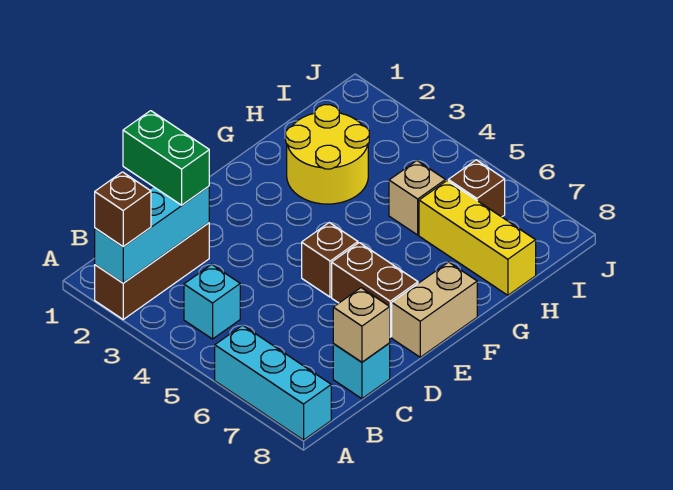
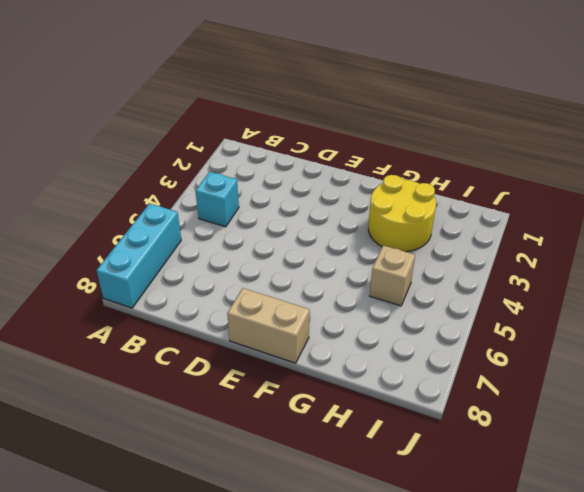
none -> brown brick A2:C2 level 1
none -> cyan brick C8 level 1
none -> brown brick E5 level 1

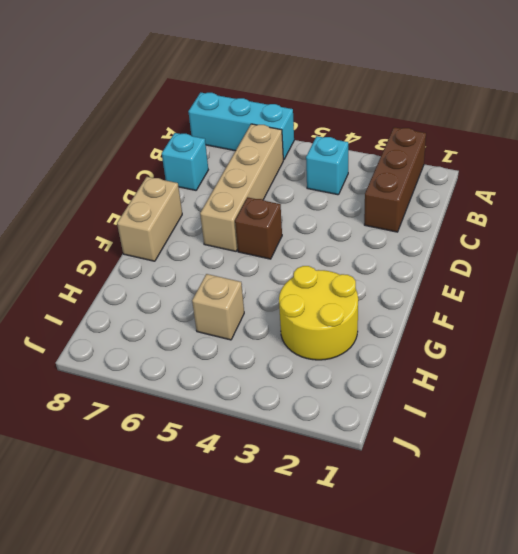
tan brick B6:E6 level 1 -> brown brick E6:E7 level 1
none -> yellow brick H6:H8 level 1
none -> brown brick I6 level 1
none -> cyan brick A2:C2 level 2

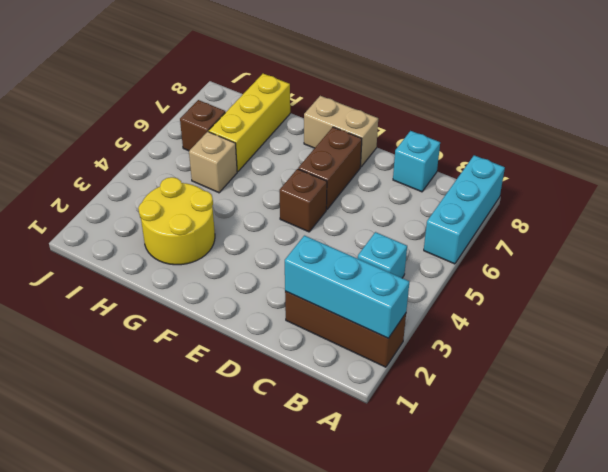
none -> tan brick C8 level 2
none -> brown brick A2 level 3
none -> green brick C1:C2 level 3

